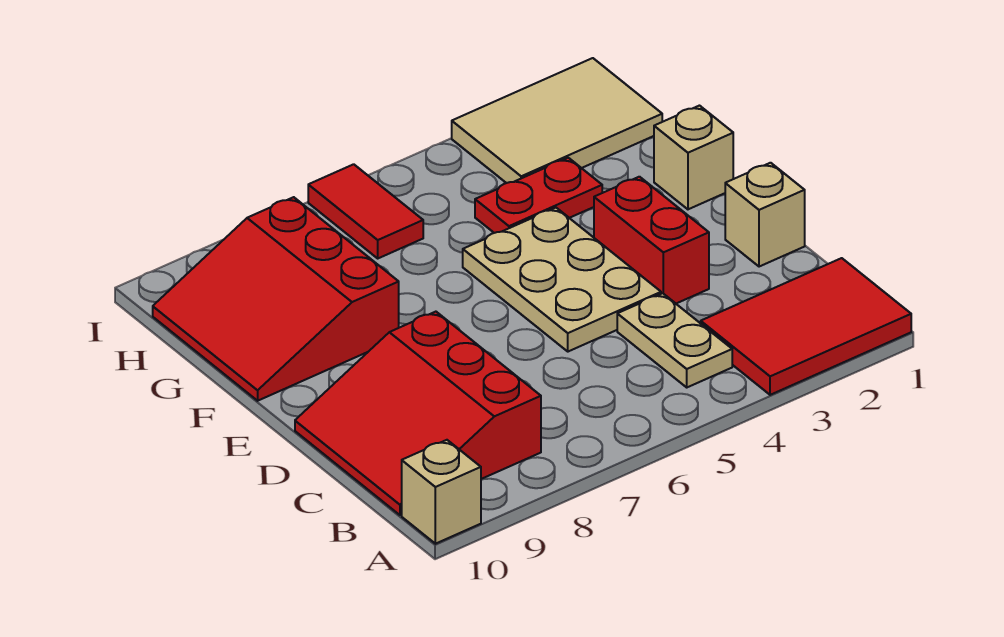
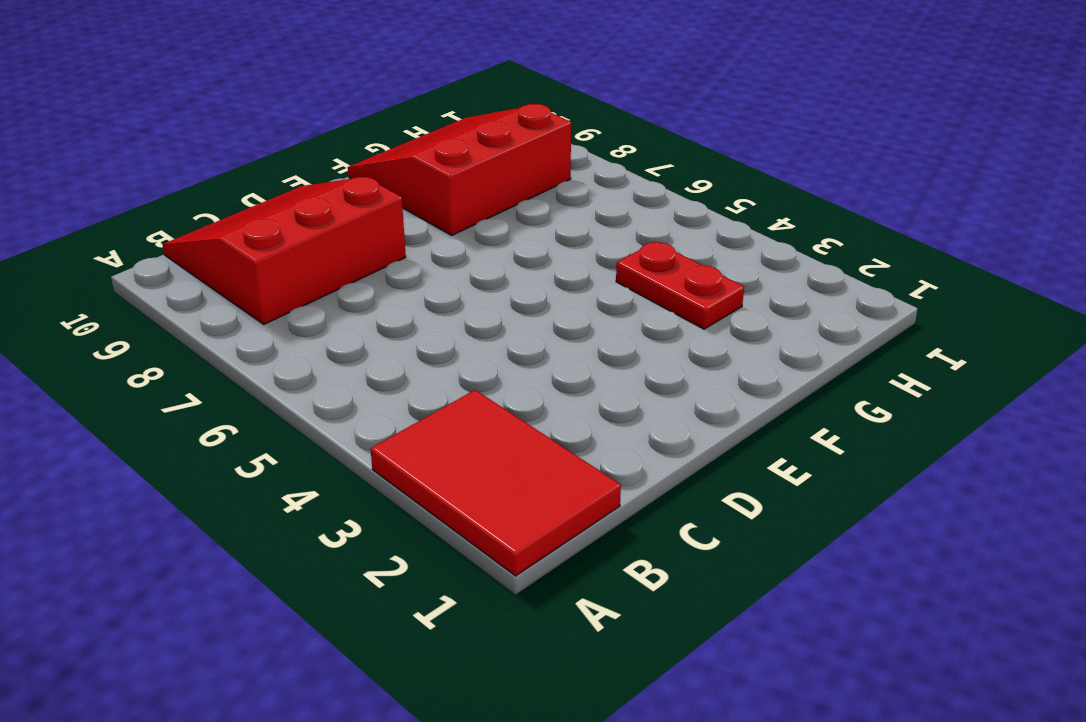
none -> tan brick A10 level 1
none -> tan plate B4:C4 level 1
none -> tan brick D1 level 1

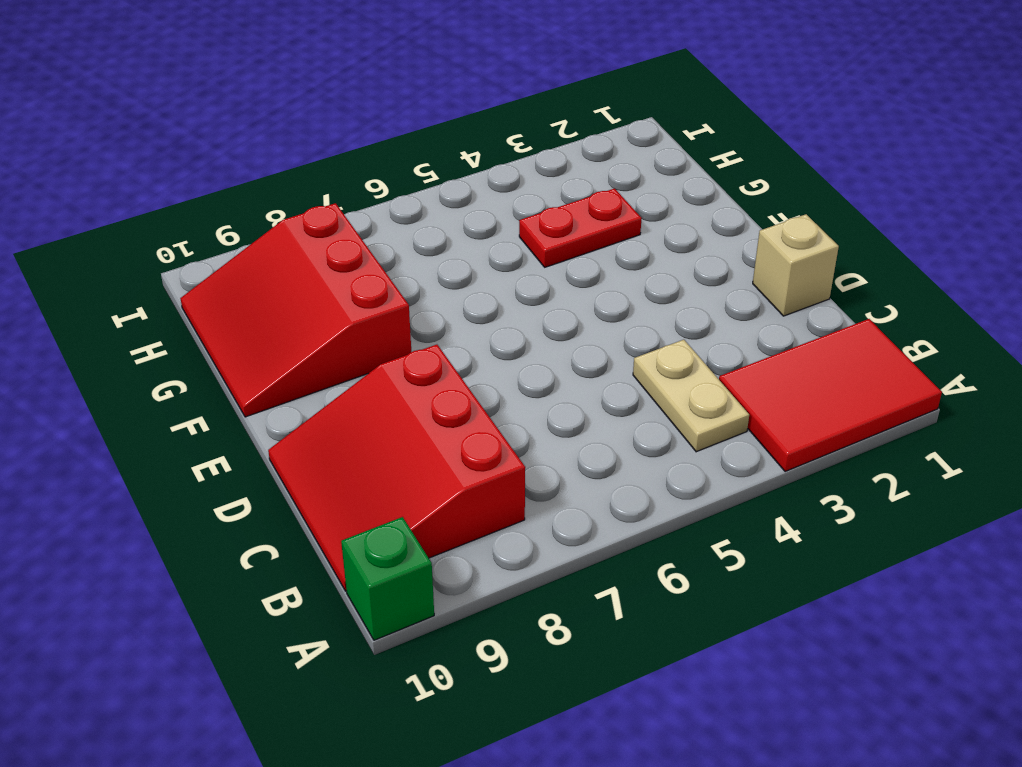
green brick A10 level 1 -> tan brick A10 level 1
none -> red brick D3:E3 level 1
none -> tan plate D4:F5 level 1
none -> tan brick F1 level 1

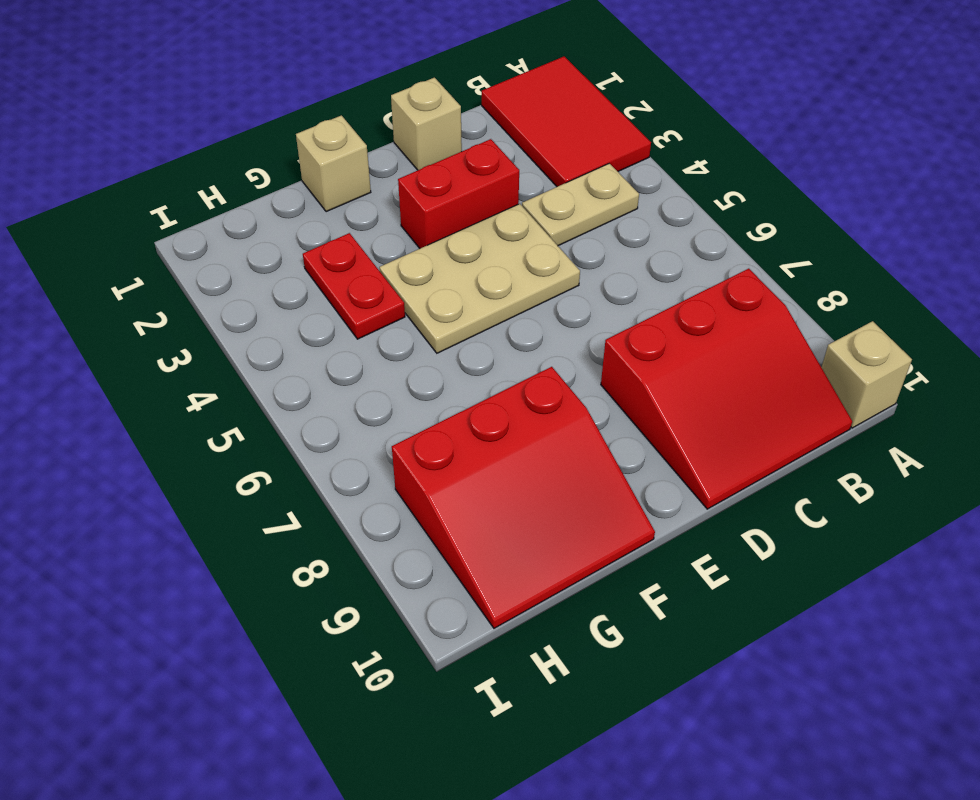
none -> tan tile H1:I3 level 1
none -> red tile H6:I6 level 1

